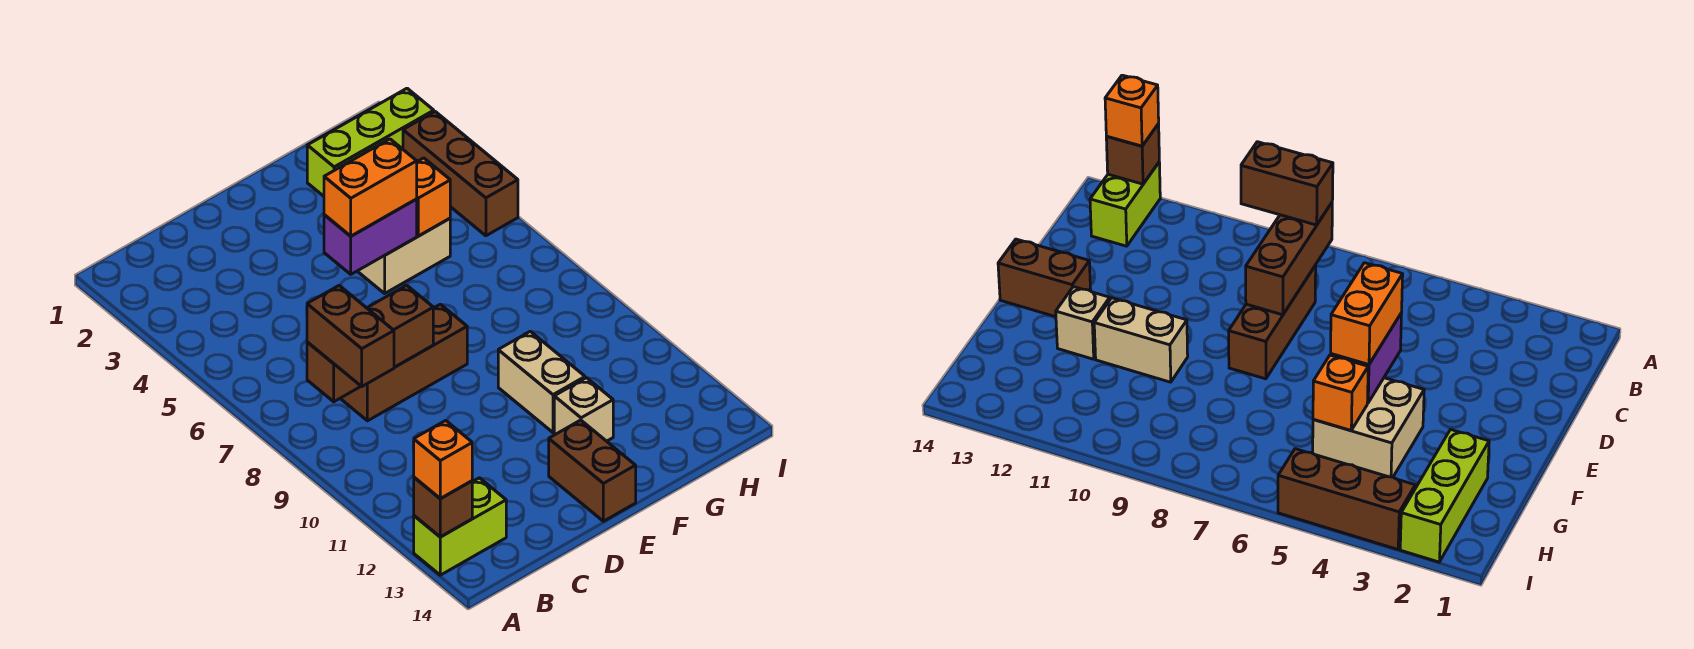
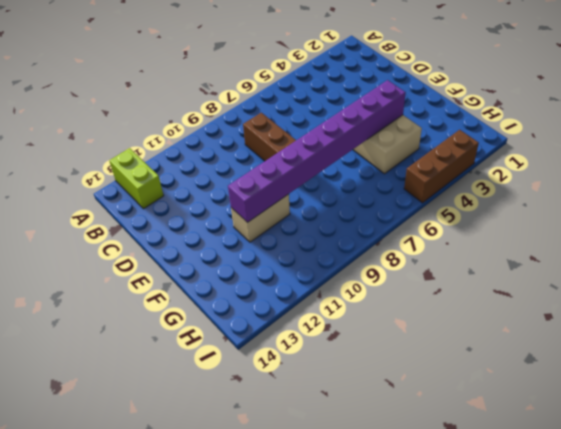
purple brick F4:F11 level 2 -> purple brick E5:F5 level 2
none -> brown brick E13:E14 level 1
none -> tan brick F12 level 1
none -> lime brick G2:I2 level 1

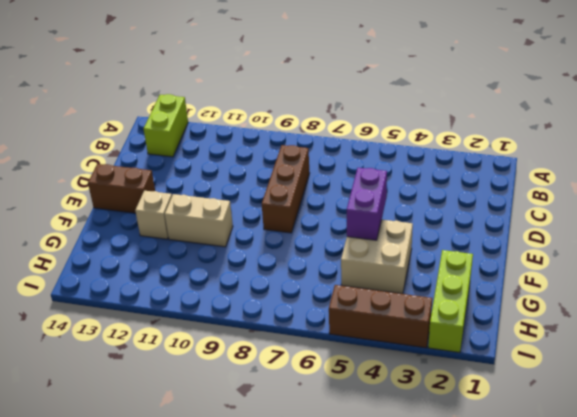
none -> brown brick A13 level 2
none -> brown brick B8:D8 level 2
none -> orange brick G5 level 2

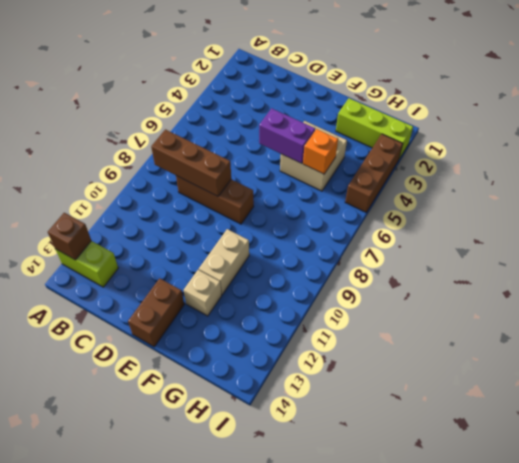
none -> orange brick A13 level 3
none -> brown brick B8:B9 level 3
none -> orange brick E5:F5 level 3

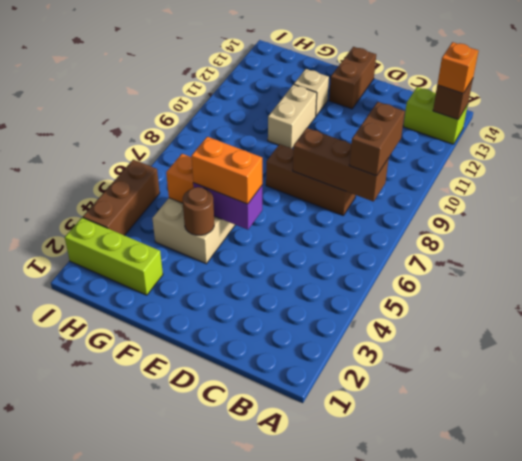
brown round brick F4 level 2 -> none

